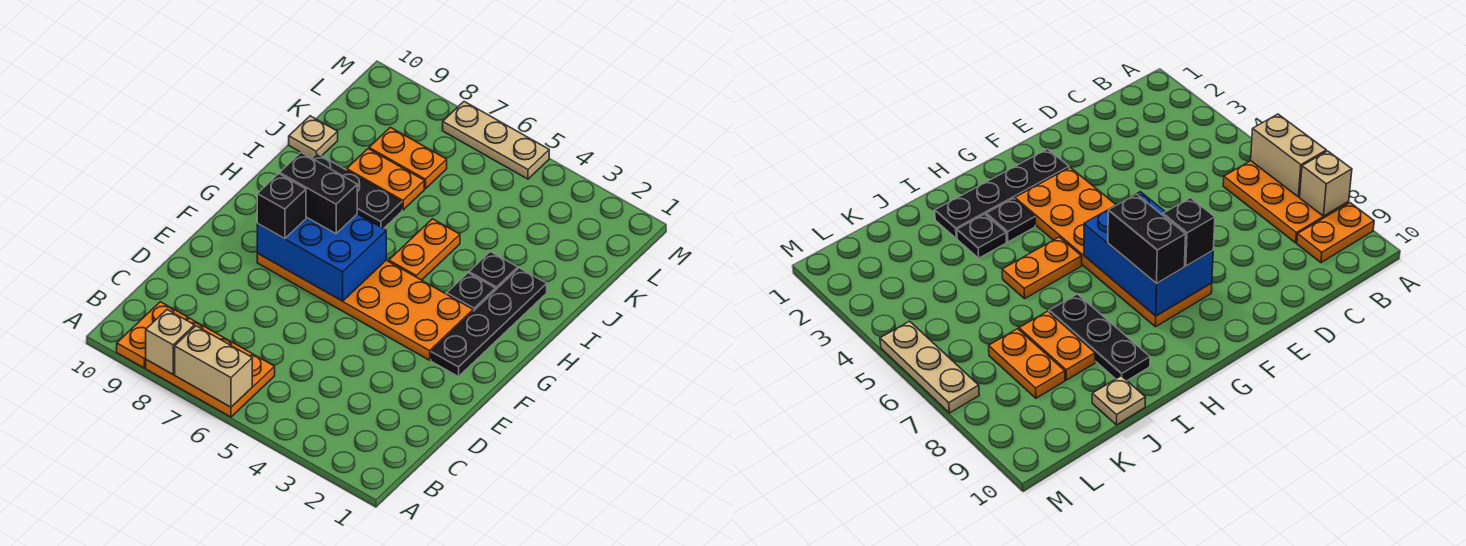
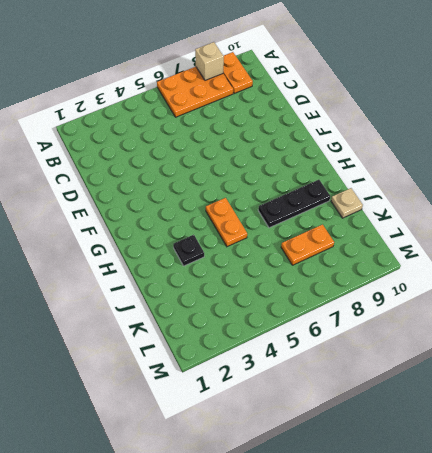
none -> black plate F2:I2 level 1
none -> orange plate F3:G8 level 1
none -> black plate H3 level 1

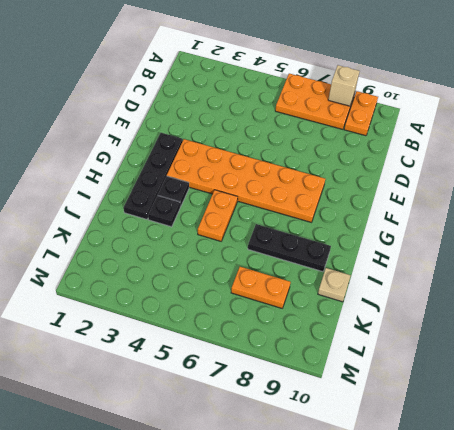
none -> orange plate J7:J8 level 1
none -> tan plate M5:M7 level 1
none -> tan brick A6:A7 level 2

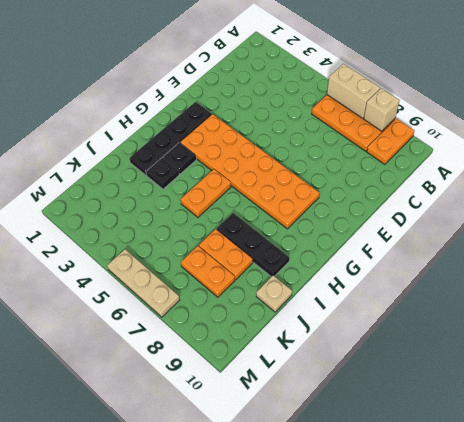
none -> blue brick F6:G8 level 2
none -> black brick F8 level 3
none -> black brick G7:G8 level 3

